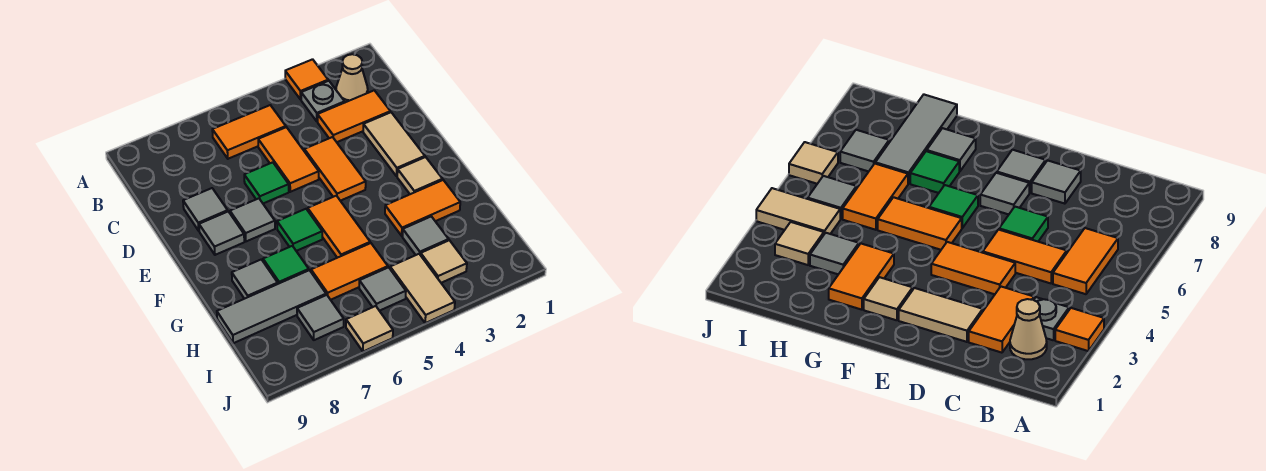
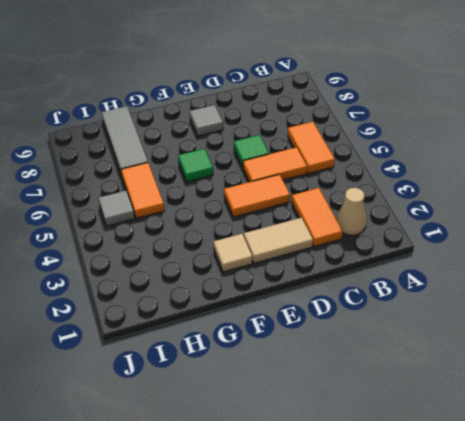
none -> orange tile A3 level 1
none -> grey plate B3 level 1
none -> grey tile D8 level 1

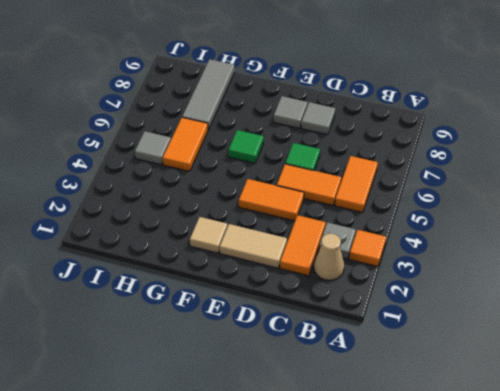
none -> grey tile E7 level 1
none -> orange tile F5:G5 level 1
none -> orange tile G2:G3 level 1

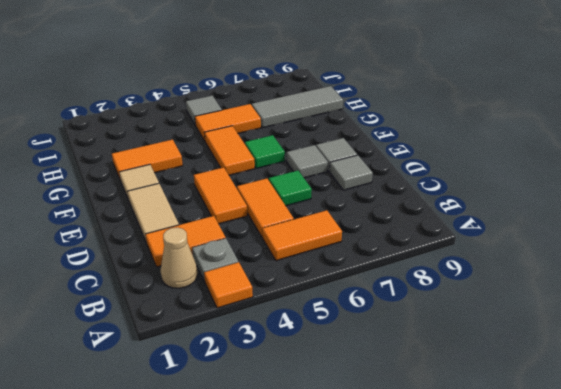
none -> green tile G7 level 1
none -> grey tile G8 level 1
none -> grey tile H3 level 1

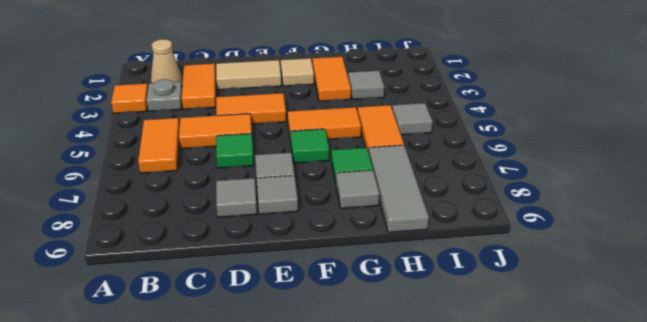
none -> tan tile I3 level 1
none -> tan tile I4:J4 level 1
none -> grey tile I7 level 1

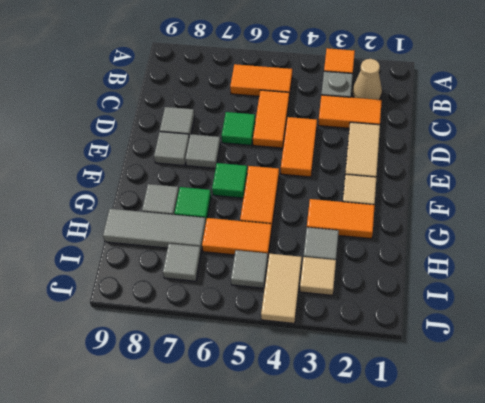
none -> tan tile J6 level 1

